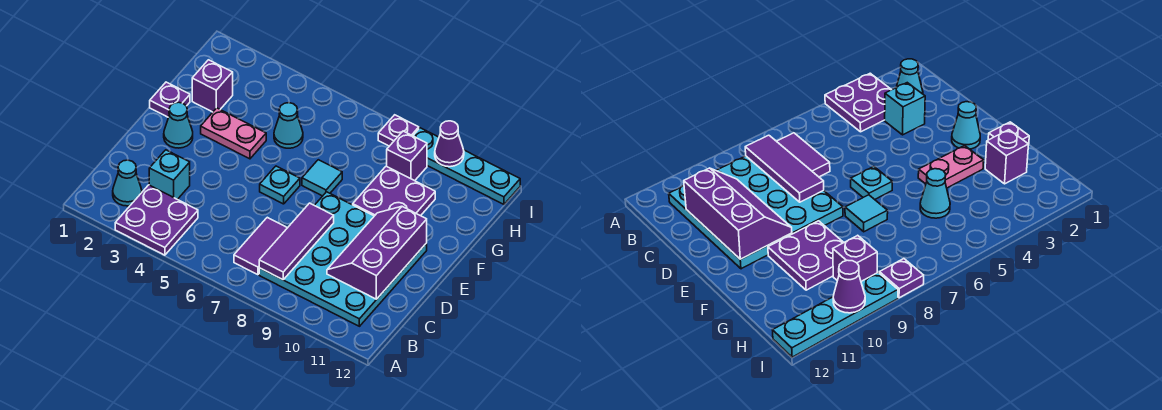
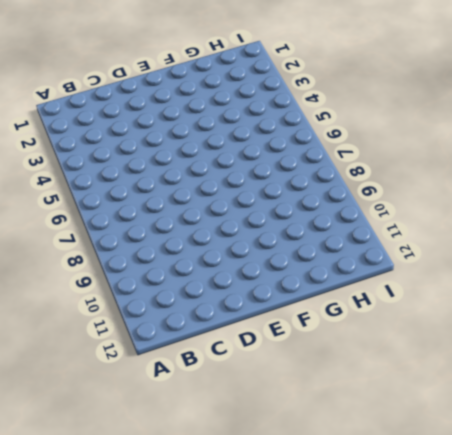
none -> purple plate A3:B4 level 1
none -> cyan cone B2 level 1
none -> purple tile B7:C7 level 1

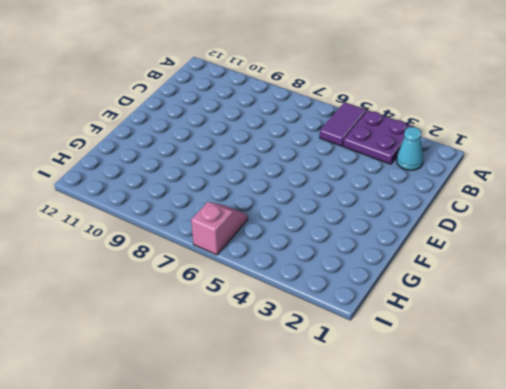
purple tile A5:B5 level 1 -> purple tile B7:C7 level 1
pink slope H6:I6 level 1 top I -> none
none -> cyan plate B8:E11 level 1
none -> cyan brick C3 level 1
none -> cyan cone E2 level 1

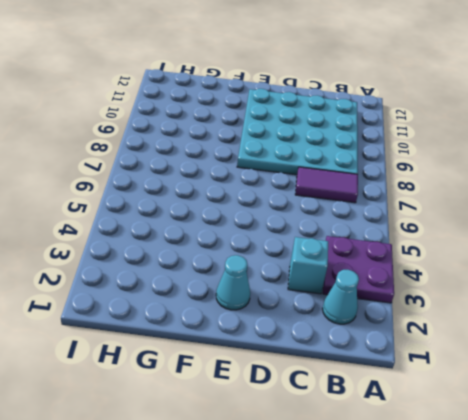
none -> cyan plate E6 level 1
none -> purple plate F1 level 1
none -> pink plate F3:F4 level 1

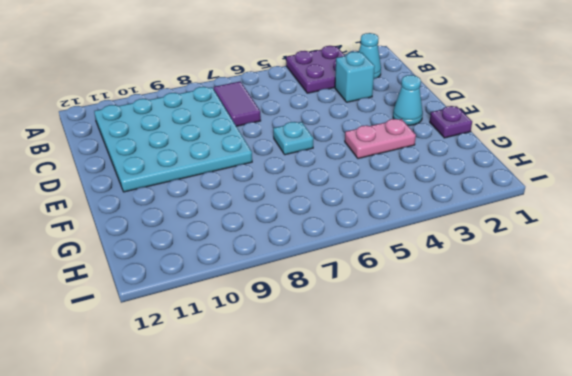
none -> cyan tile F7 level 1
none -> purple plate F9:G10 level 1
none -> purple brick G2 level 1

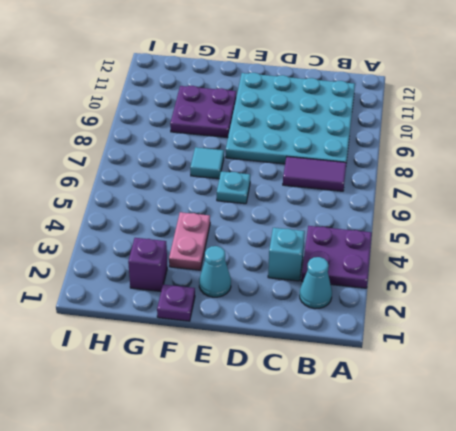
none -> cyan cone G5 level 1
none -> purple brick H9 level 1
none -> purple plate I8 level 1

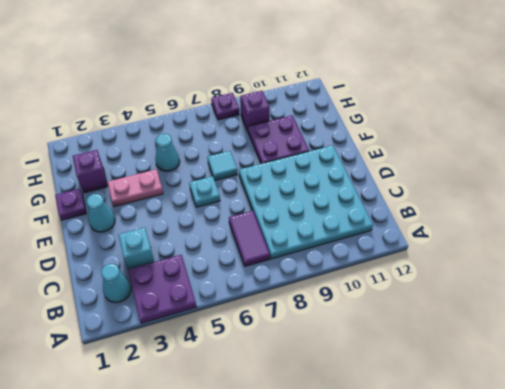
none -> cyan plate I9:I12 level 1
none -> purple tile B8:D8 level 2
none -> purple slope C10:E11 level 2 top 11

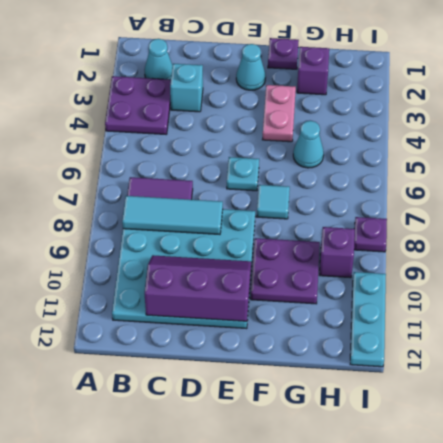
cyan tile B8:D8 level 2 -> purple tile B8:D8 level 2
cyan plate I10:I12 level 1 -> cyan plate I9:I12 level 1
none -> purple cone I10 level 2

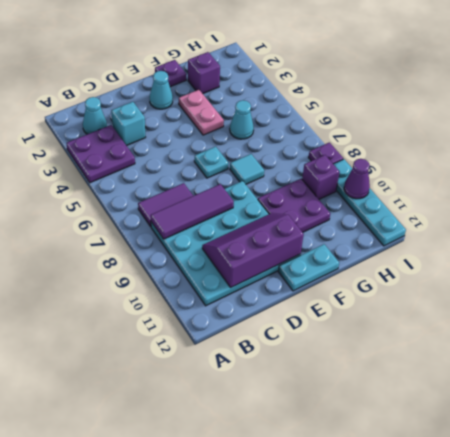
cyan plate E12:F12 level 1 -> none

